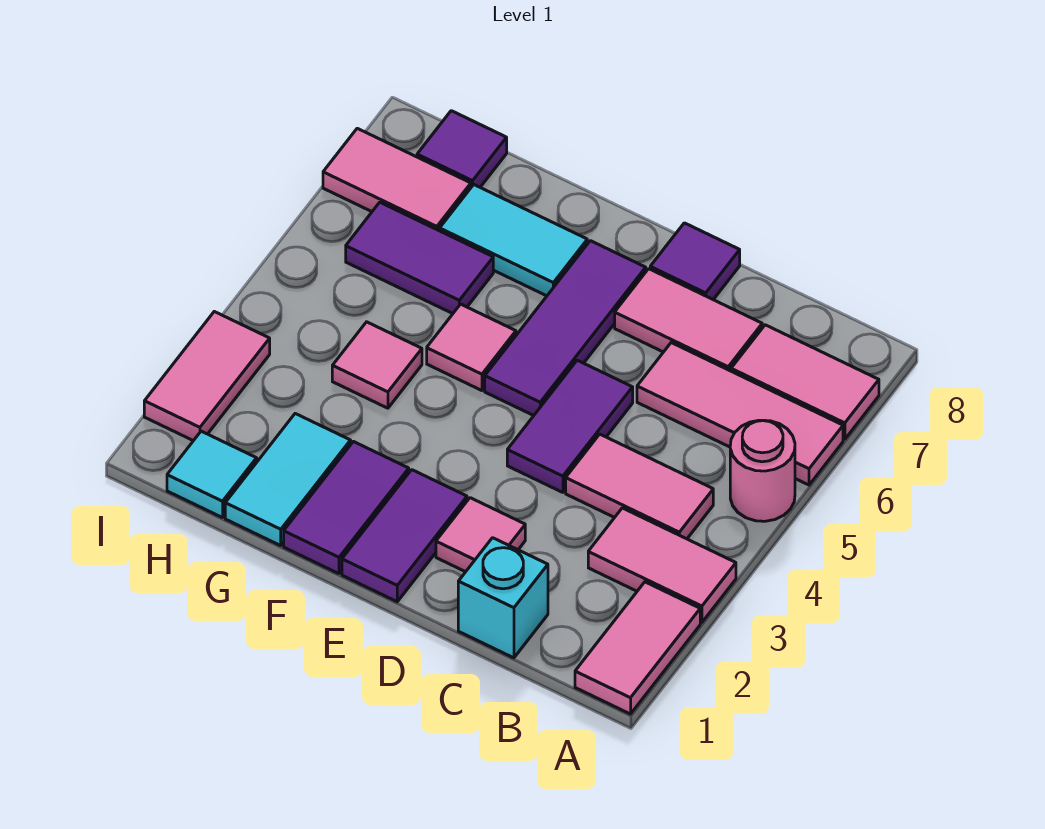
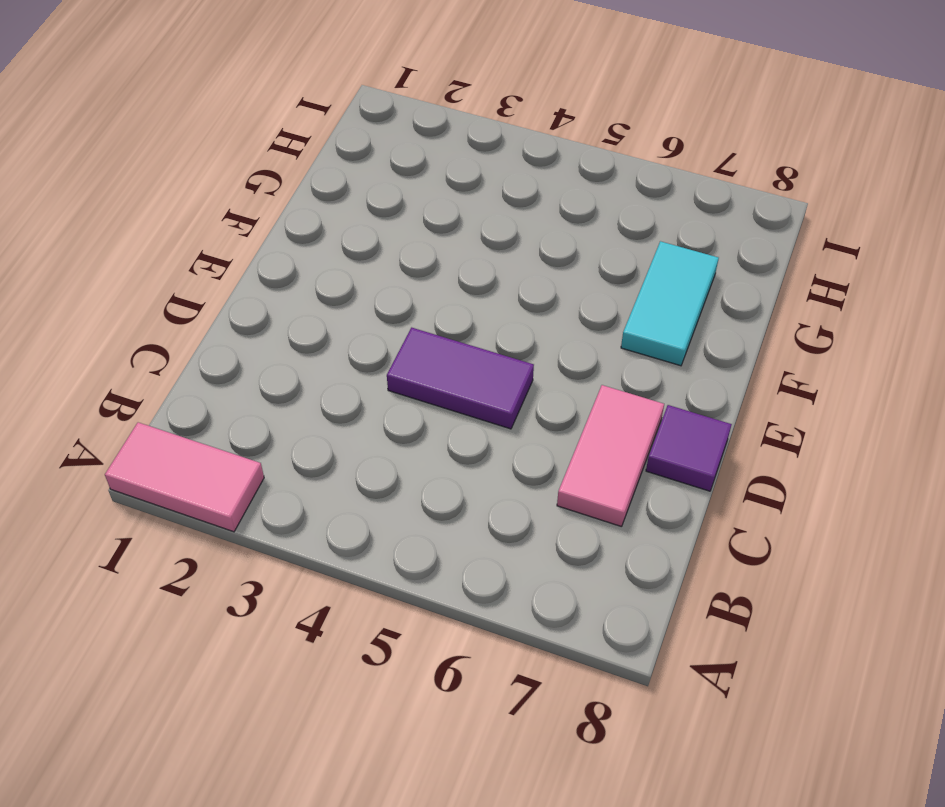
none -> pink tile A3:B3 level 1
none -> pink round brick A5 level 1
none -> pink tile A6:C6 level 1

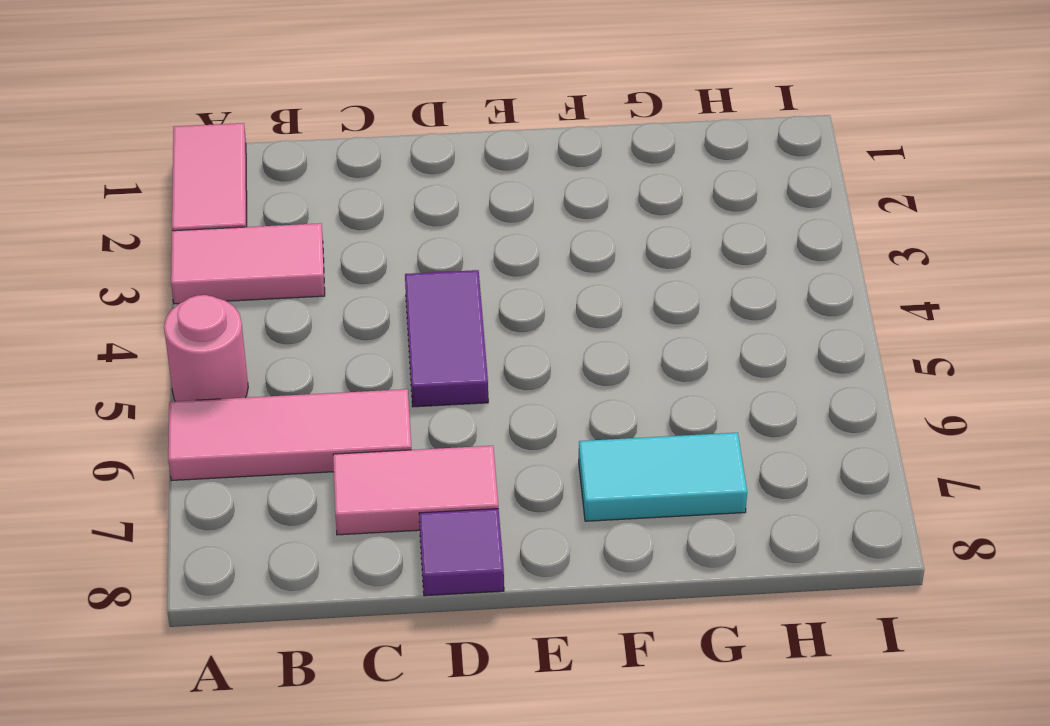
none -> pink tile A7:B7 level 1
none -> pink tile B4:C4 level 1
none -> cyan brick C1 level 1

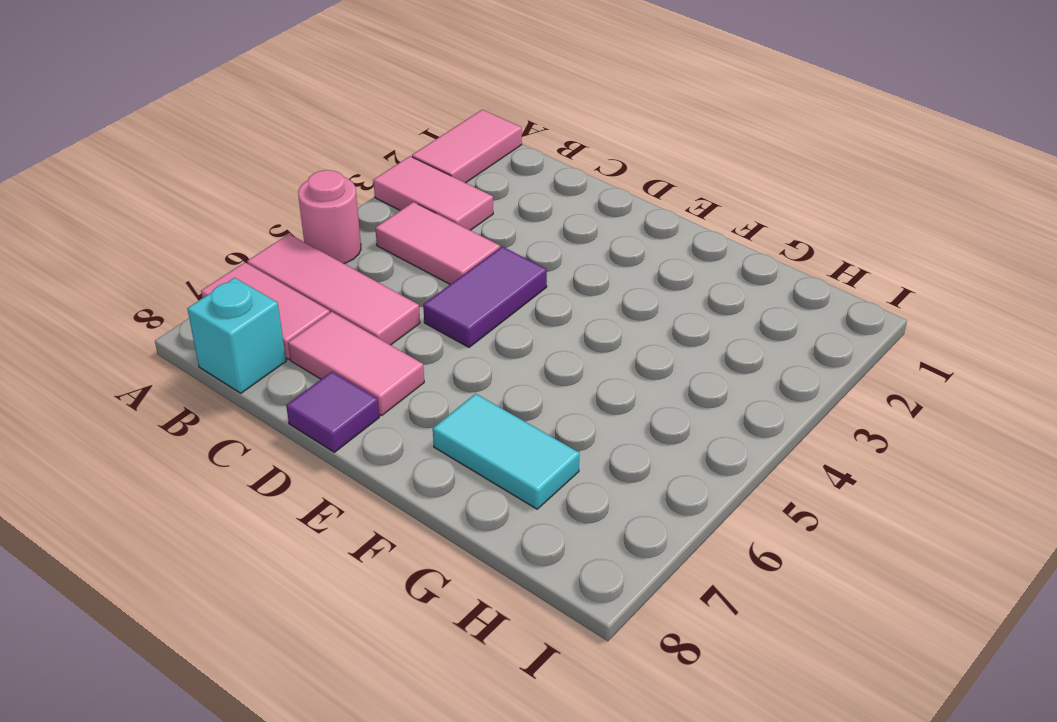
cyan brick B8 level 1 -> cyan brick C1 level 1
none -> pink tile D2 level 1
none -> purple tile E1:E2 level 1
none -> purple tile E5:E7 level 1

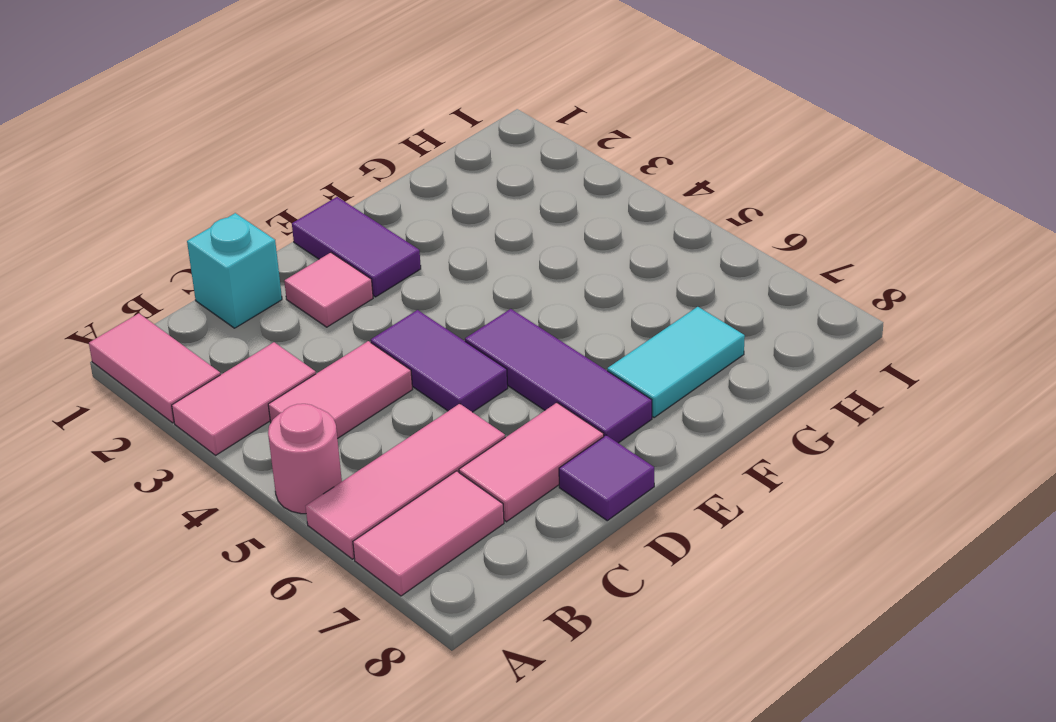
none -> purple tile F1:F2 level 1
none -> pink tile F5 level 1
none -> cyan tile G1:G2 level 1

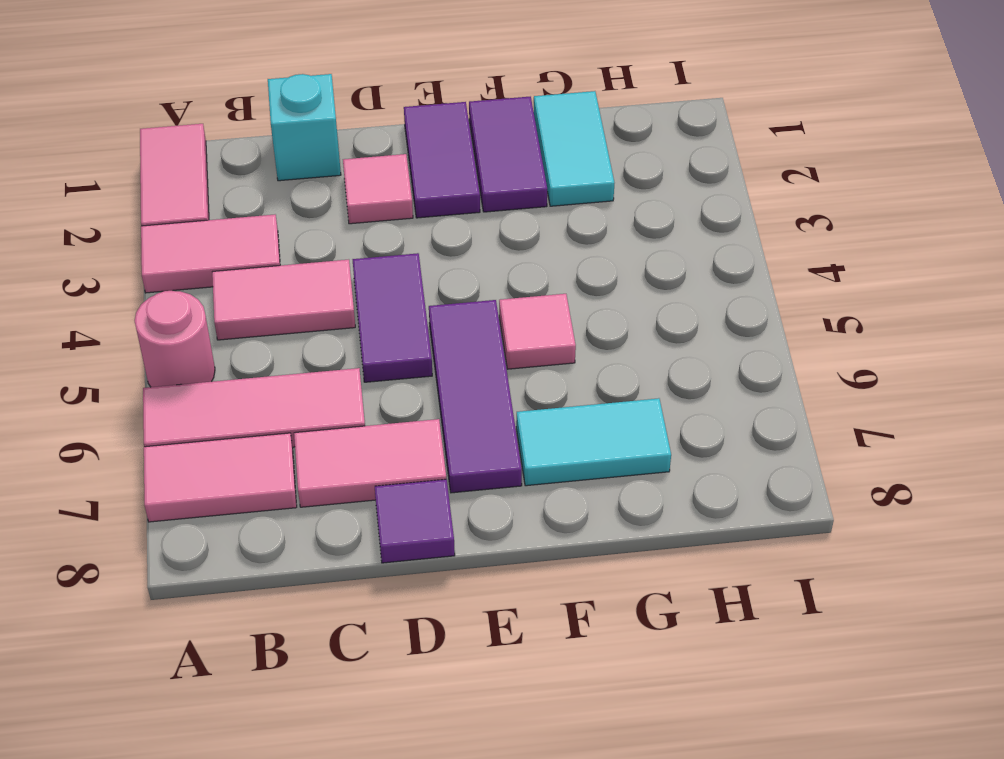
none -> pink tile G4 level 1
none -> purple tile G6:H6 level 1
none -> cyan tile H1 level 1

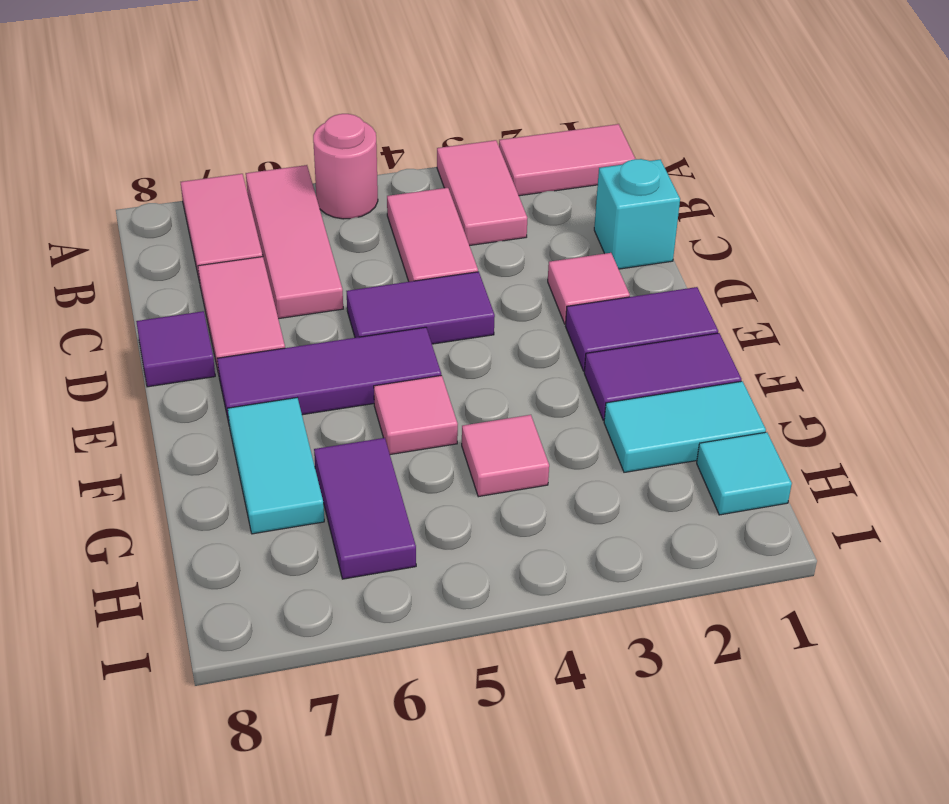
none -> pink tile H7:I7 level 1
none -> purple tile H8 level 1
none -> pink tile I2:I3 level 1

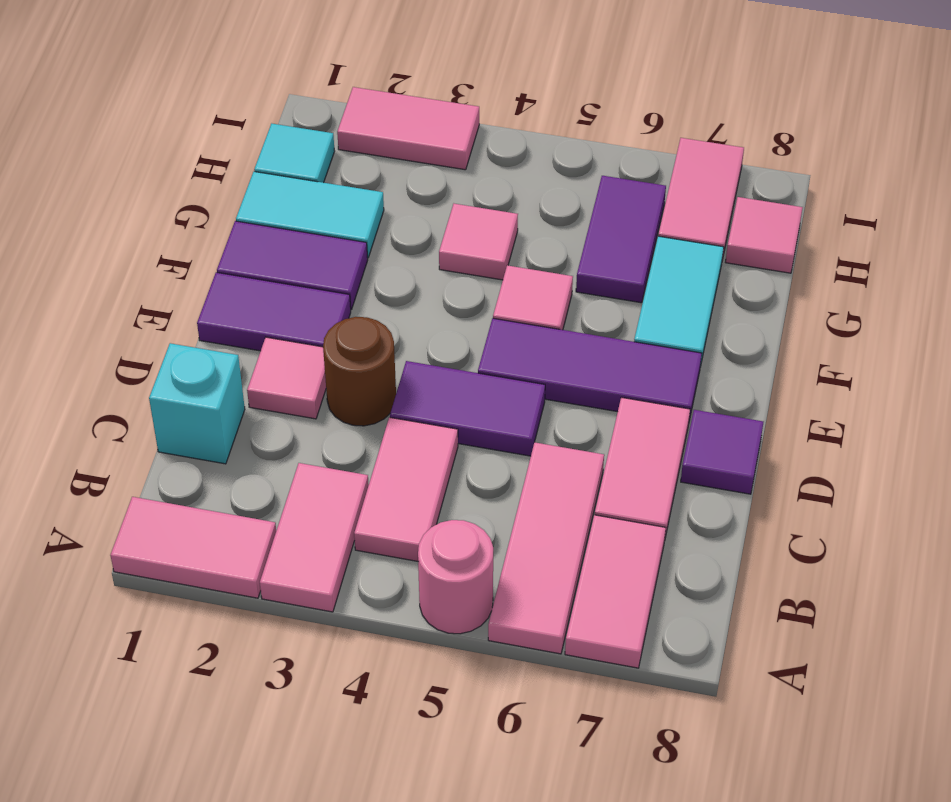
brown round brick D3 level 1 -> none
pink tile H8 level 1 -> purple tile H8 level 1

